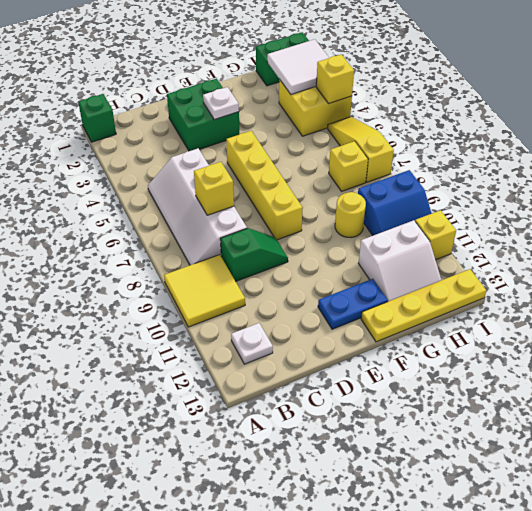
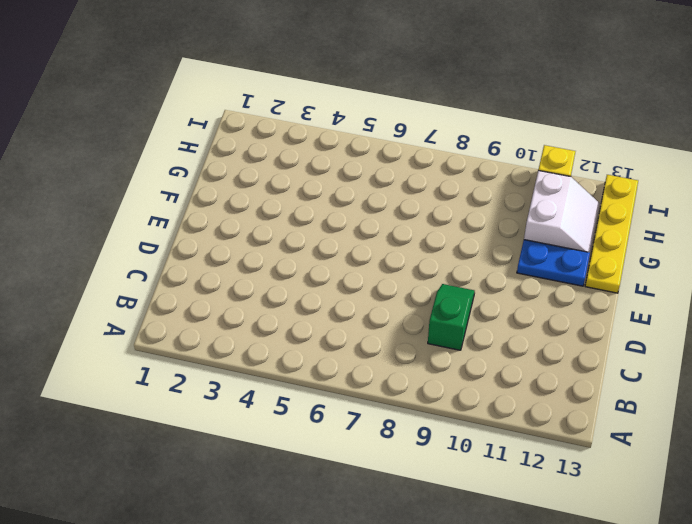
blue plate F11:F12 level 1 -> blue plate E12:F12 level 1
none -> green brick A1 level 1
none -> yellow tile A9:B10 level 1
none -> white slope B5:C8 level 1 top C

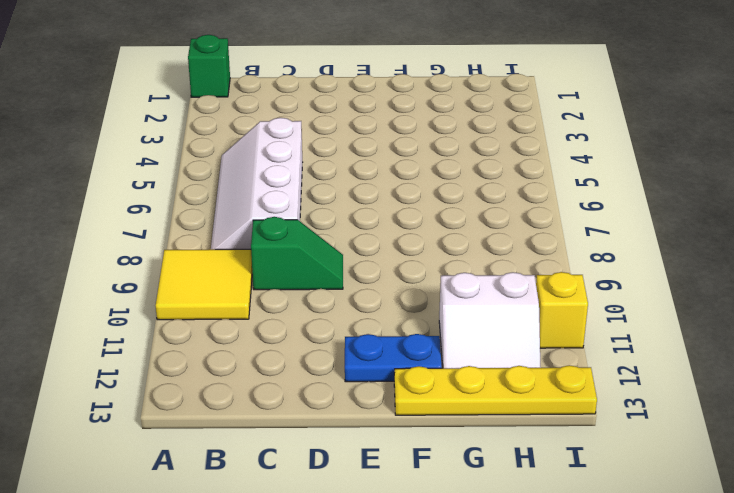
none -> white plate B12 level 1
none -> green brick D2:E3 level 1
none -> yellow brick E5:E8 level 1

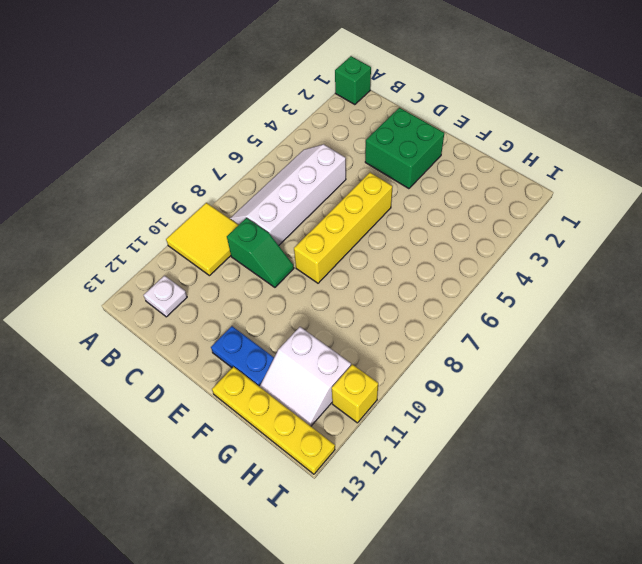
none -> yellow round brick G9 level 1
none -> green brick H1:I1 level 1
none -> yellow brick H3:I4 level 1

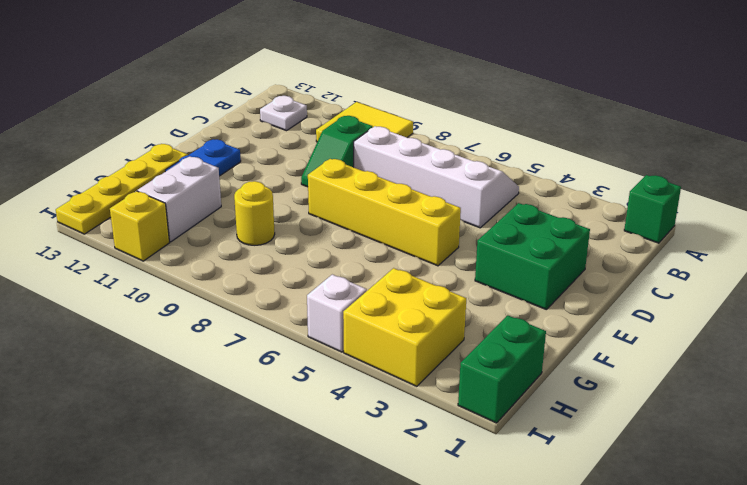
white brick I5 level 1 -> yellow slope I5:I7 level 1 top 7
none -> yellow brick H7 level 1
none -> blue slope H9:I10 level 1 top 9
none -> yellow brick C7 level 2

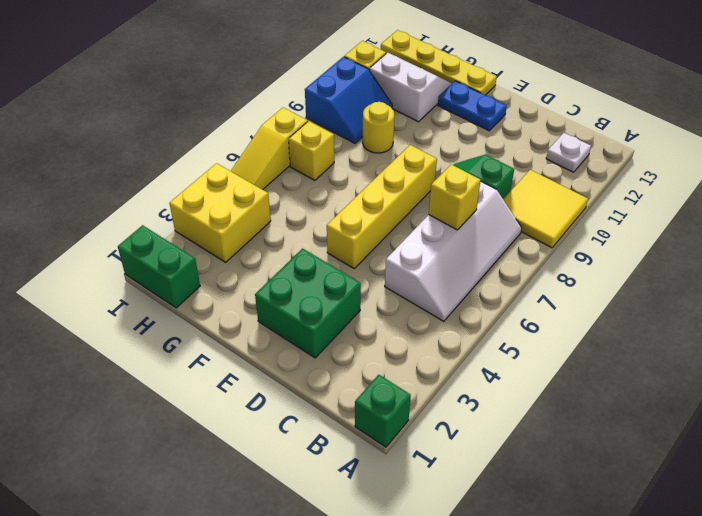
blue slope H9:I10 level 1 top I -> blue slope H9:I10 level 1 top 9
none -> white plate E3 level 2
none -> white tile H2:I3 level 2
none -> yellow brick I4 level 2

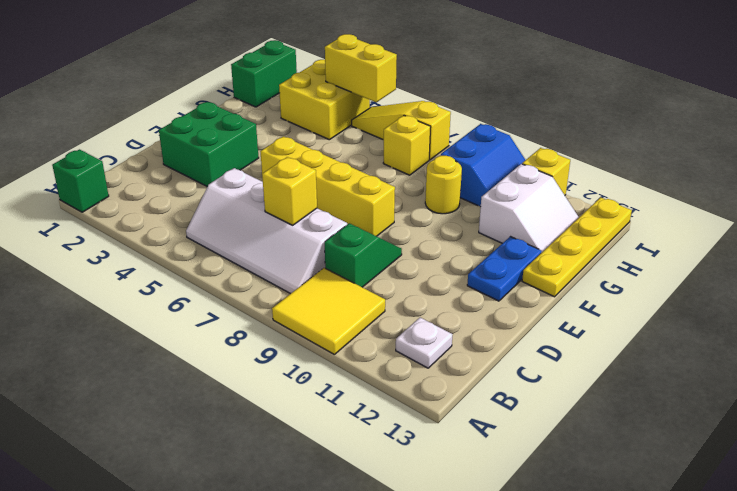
yellow brick I4:I5 level 2 -> yellow brick I4 level 2
none -> white plate E3 level 2
none -> white tile H2:I3 level 2

